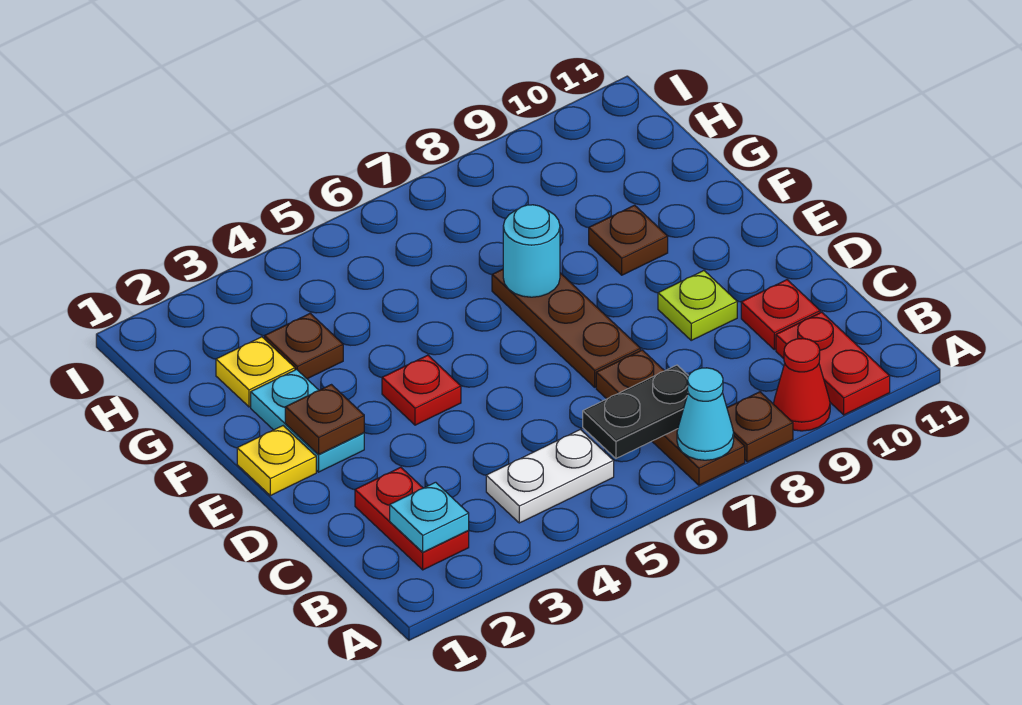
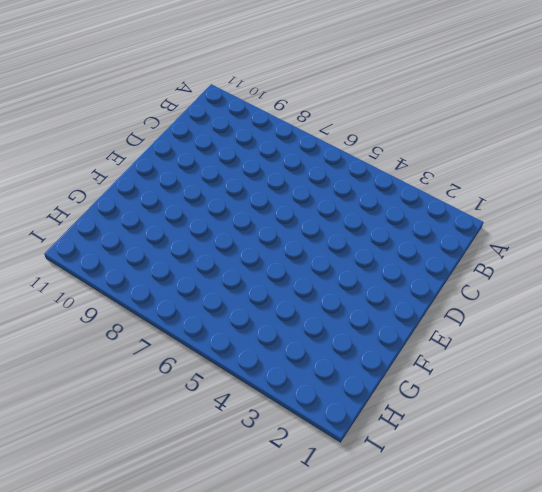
none -> brown plate A7:C7 level 1
none -> brown plate A8 level 1
none -> red cone A9 level 1

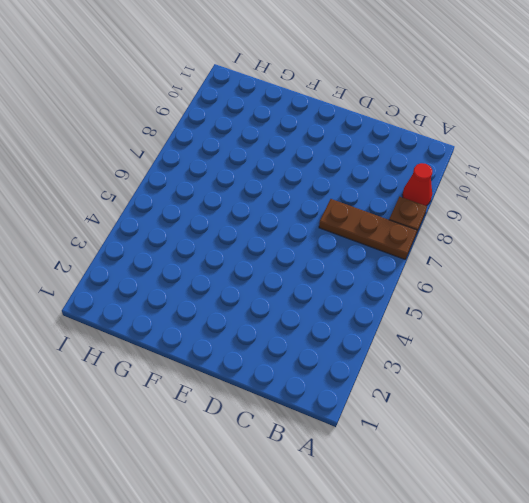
none -> red plate A10:B10 level 1
none -> red plate B2:C2 level 1
none -> white plate B4:B5 level 1

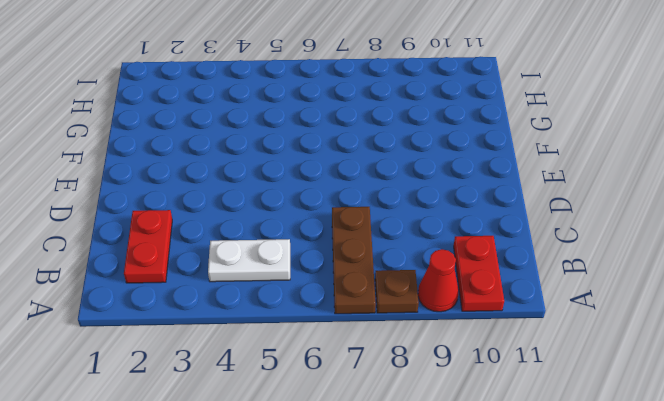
none -> red plate C10 level 1
none -> brown plate D7:F7 level 1
none -> lime plate D9 level 1

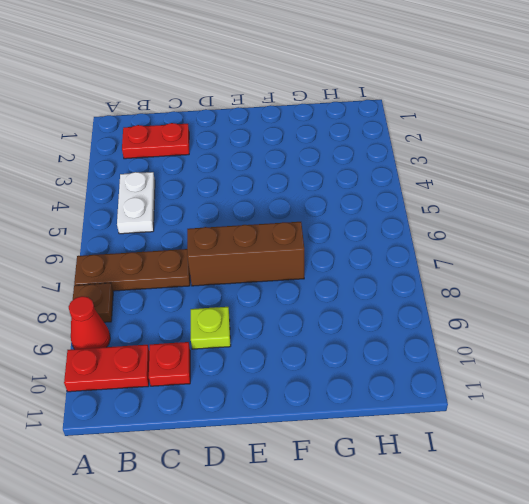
brown brick D7:F7 level 1 -> brown plate D7:F7 level 1
none -> yellow plate E1 level 1
none -> cyan plate E2:F2 level 1
none -> red plate E4 level 1

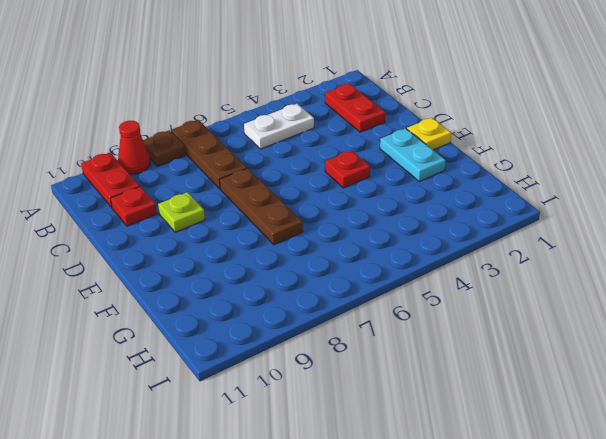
none -> brown plate F9 level 1
none -> yellow plate G2 level 1
none -> brown plate G3 level 1

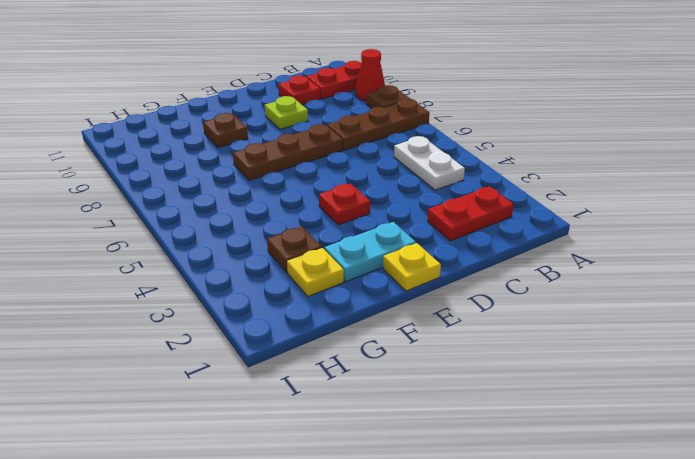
none -> cyan cone A7 level 2
none -> cyan plate B2 level 2
none -> black plate B6:B7 level 2

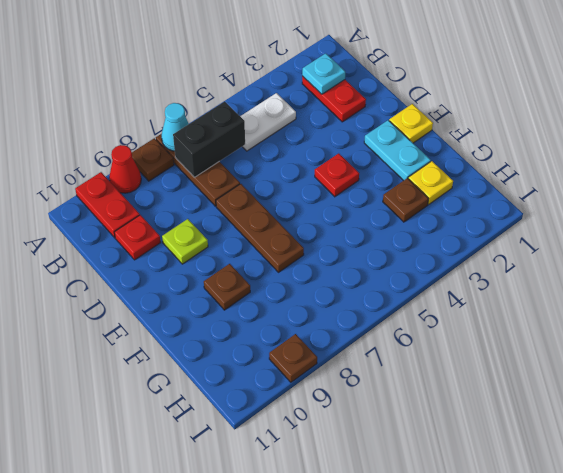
black brick B6:B7 level 2 -> black plate B6:B7 level 2
brown plate I9 level 1 -> brown plate E2 level 2
none -> cyan round brick F7 level 2

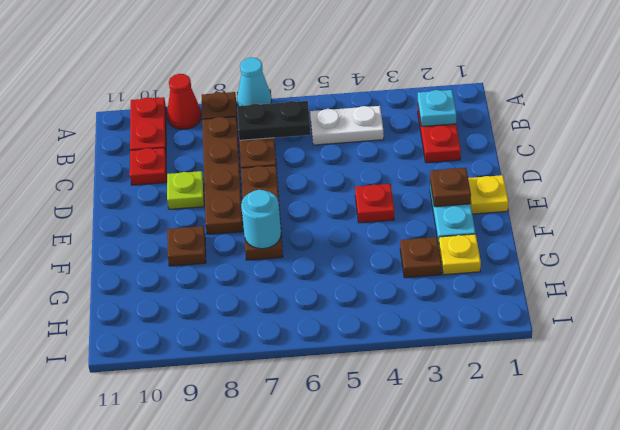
brown plate B8:E8 level 1 -> none

